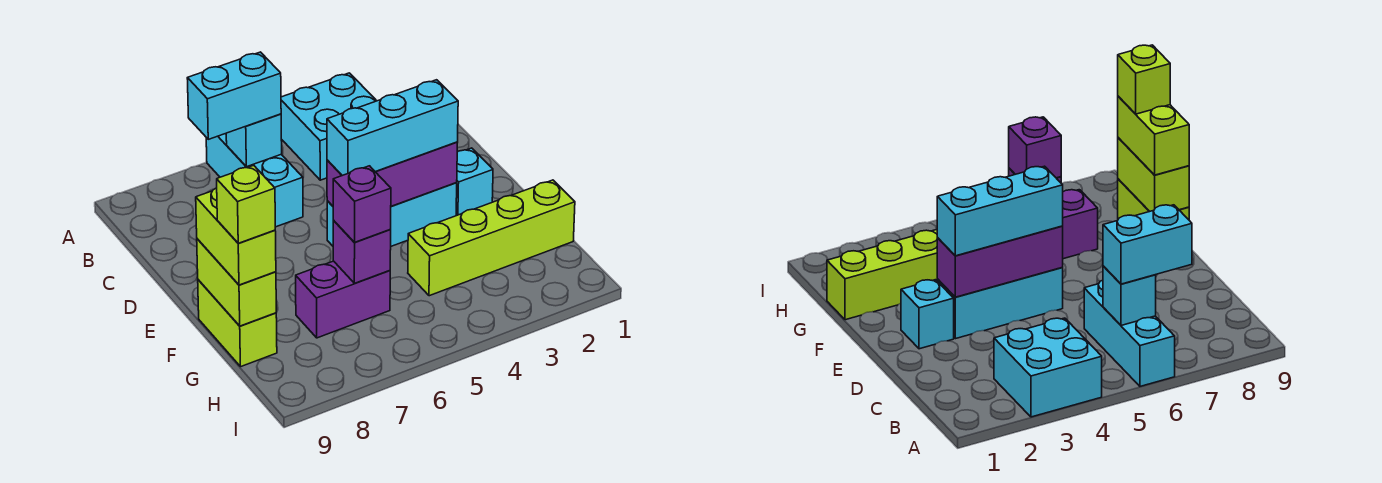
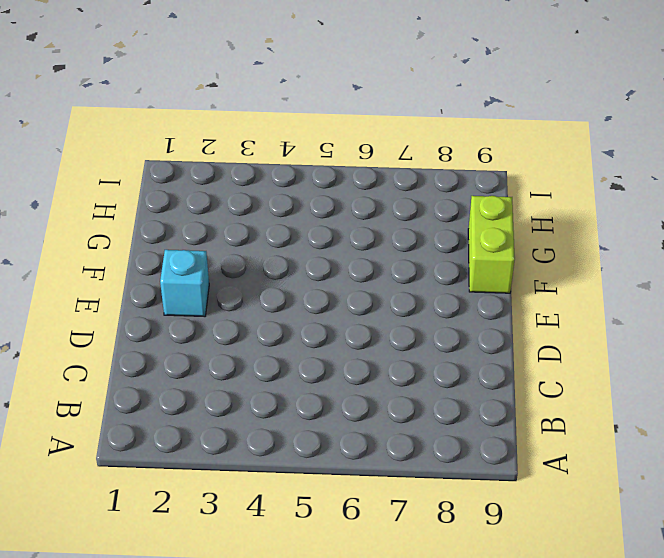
none -> cyan brick A3:B4 level 1
none -> cyan brick A6:C6 level 1
none -> cyan brick E3:E5 level 1

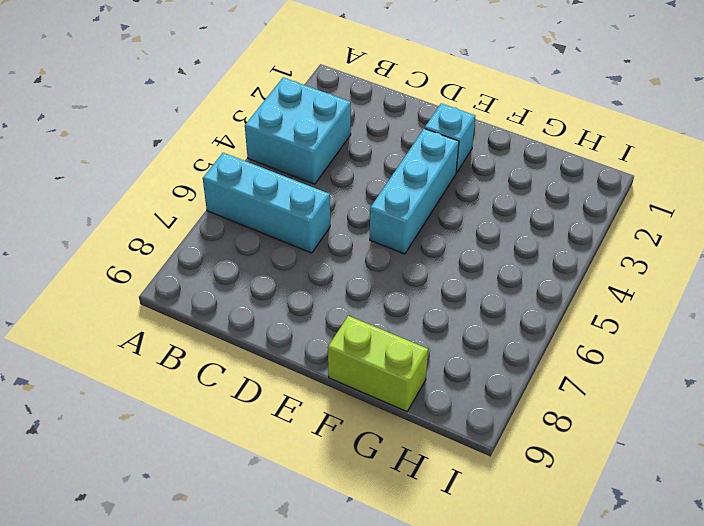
none -> lime brick G1:G4 level 1
none -> purple brick G6:G7 level 1
none -> cyan brick B6 level 2

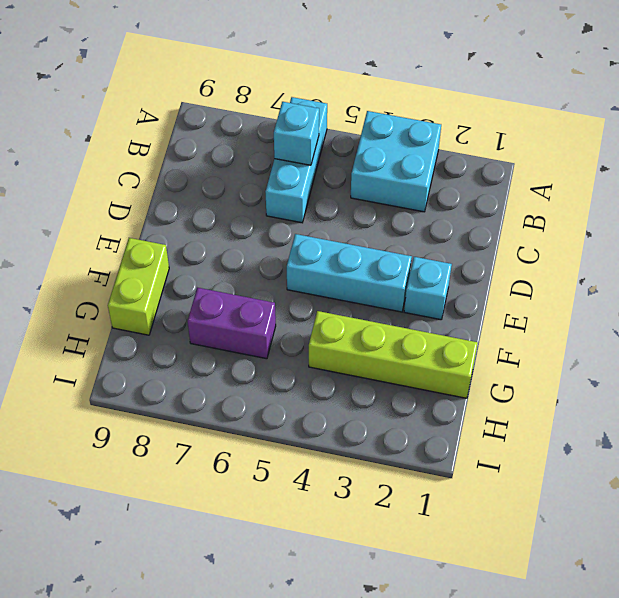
none -> purple brick E3:E5 level 2
none -> lime brick F9:G9 level 2
none -> purple brick G6 level 2

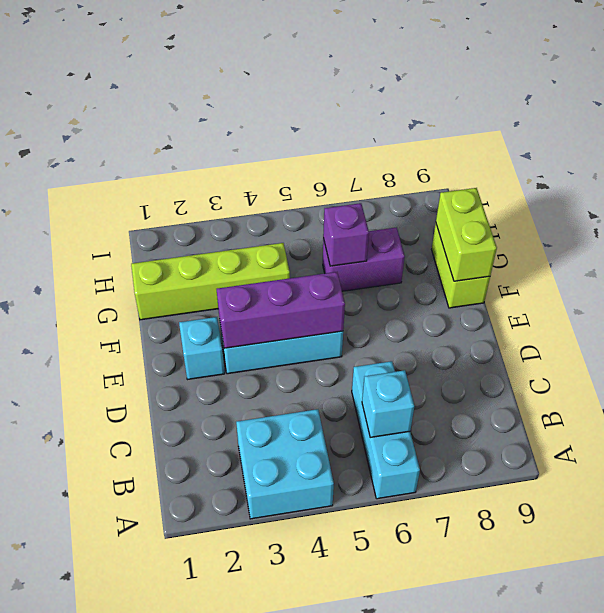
none -> cyan brick B6:B7 level 3
none -> cyan brick E3:E5 level 3
none -> lime brick F9:G9 level 3

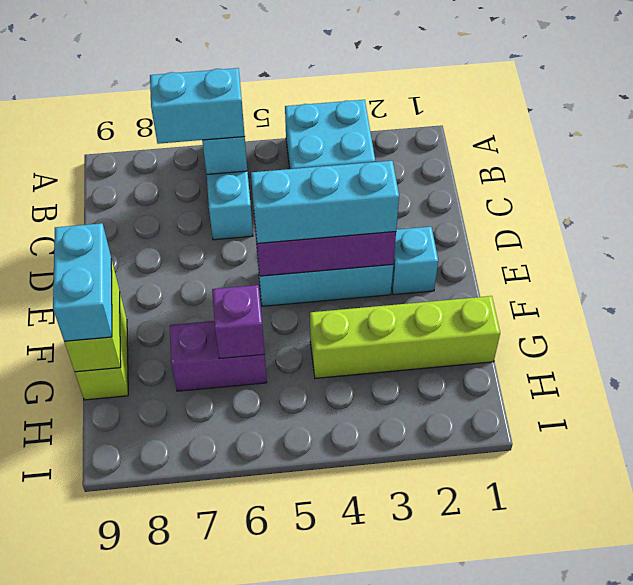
cyan brick F9:G9 level 3 -> lime brick F9:G9 level 3
none -> purple brick G6 level 3
none -> lime brick G9 level 4

